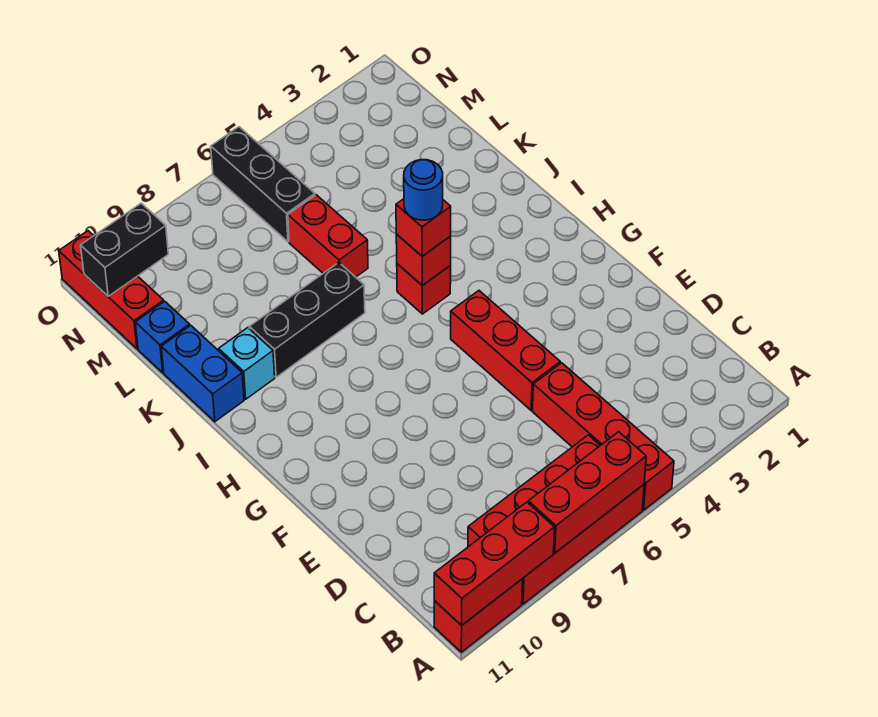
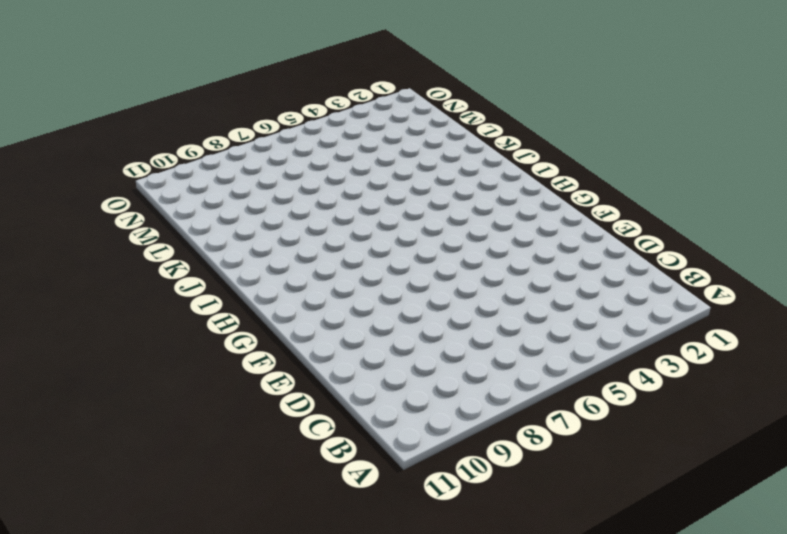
none -> red brick A5:D5 level 1
none -> red brick A6:B9 level 1
none -> red brick A10:A11 level 1

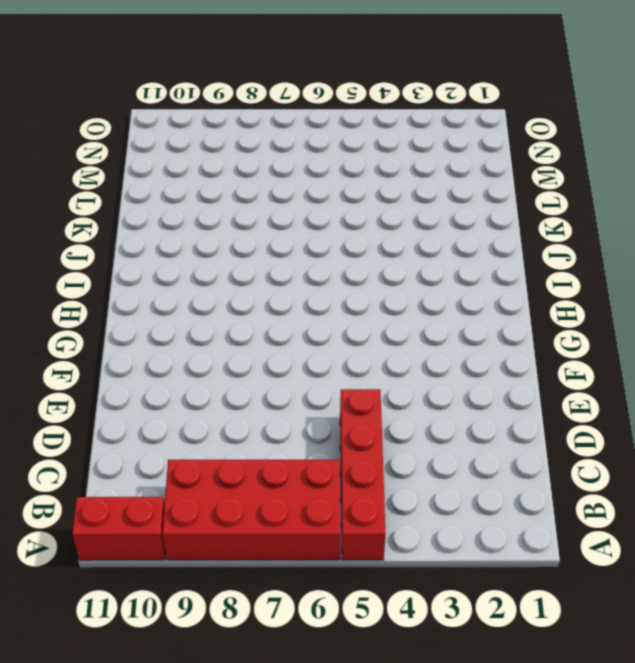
none -> red brick E5:G5 level 1
none -> red brick I5 level 1
none -> black brick J7:J9 level 1

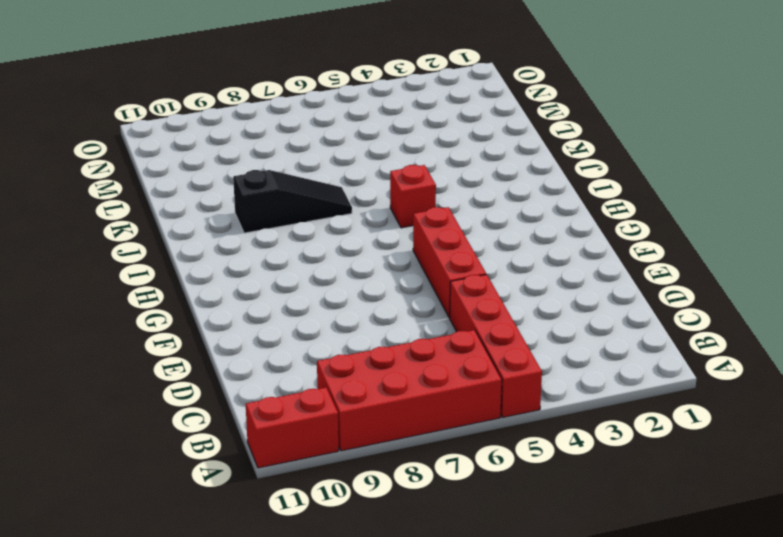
black slope J7:J9 level 1 top 9 -> black brick J7:J9 level 1
none -> cyan brick J10 level 1
none -> blue brick J11:K11 level 1
none -> red brick K6:L6 level 1

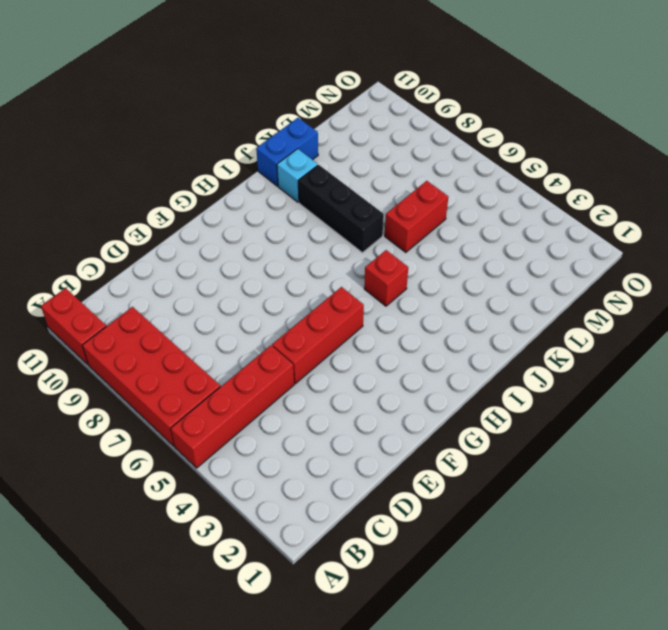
none -> blue brick L11 level 1
none -> black brick M6:O6 level 1
none -> red brick M11:O11 level 1

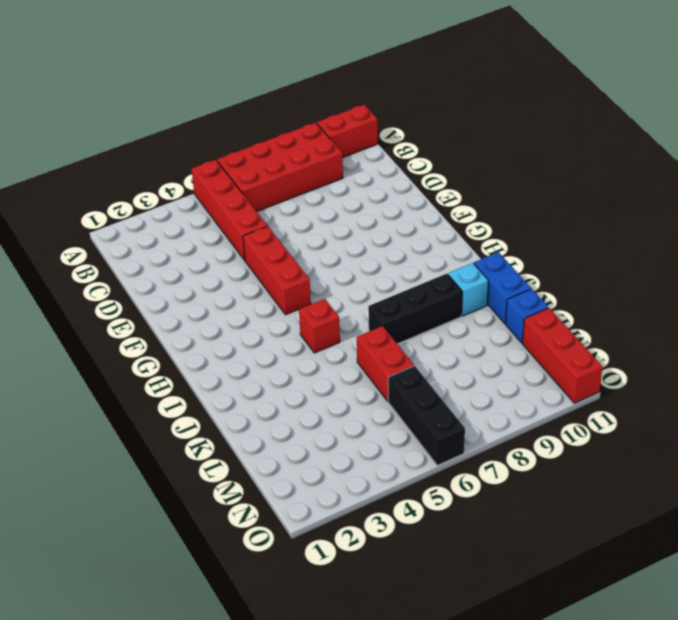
none -> red brick A6:A8 level 2
none -> red brick A9:A11 level 2
none -> red brick I5 level 2

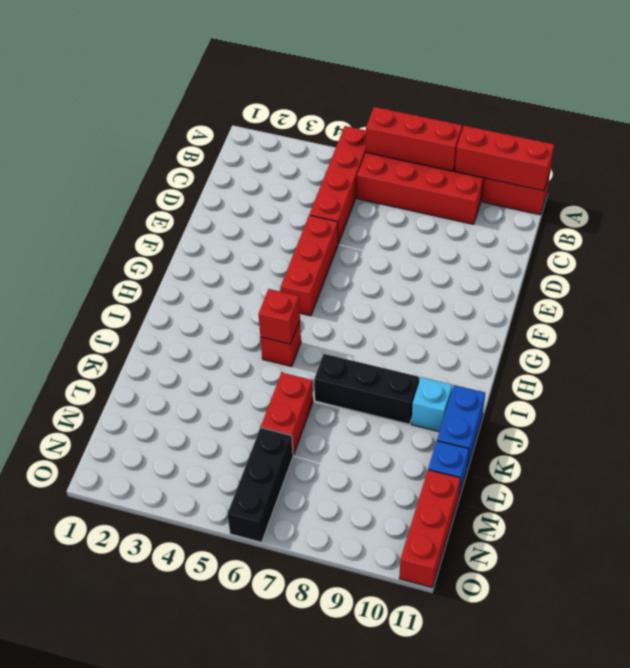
none -> black brick N10:N11 level 2
none -> red brick I5 level 3
none -> blue round brick I5 level 4

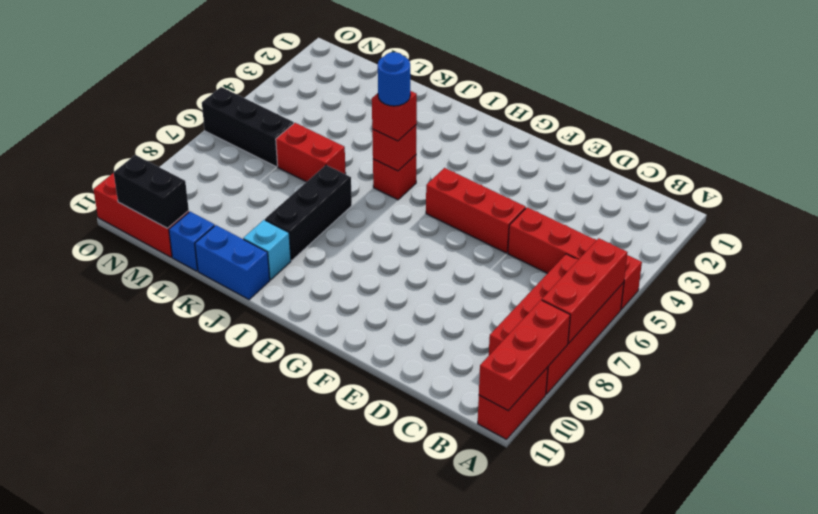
black brick M11:N11 level 2 -> black brick N10:N11 level 2

